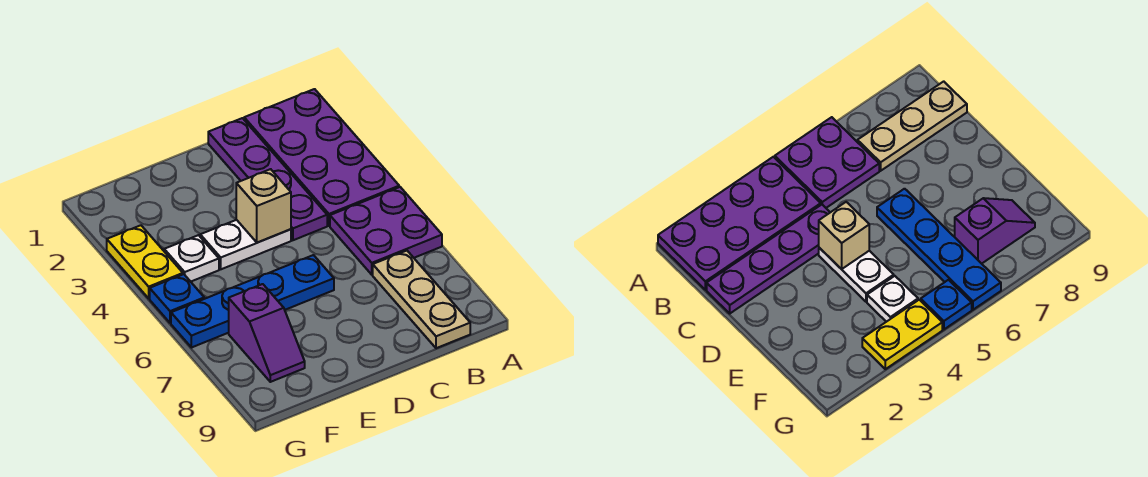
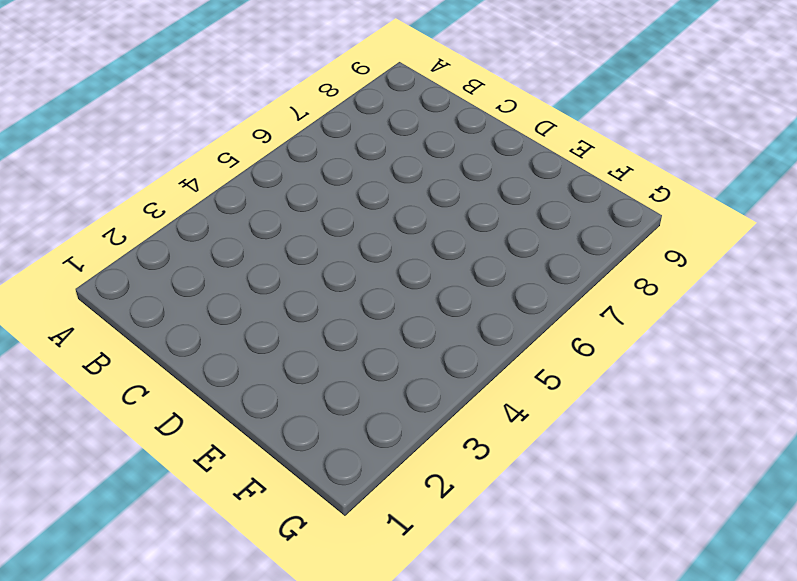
none -> purple plate A1:B4 level 1
none -> purple plate A5:B6 level 1

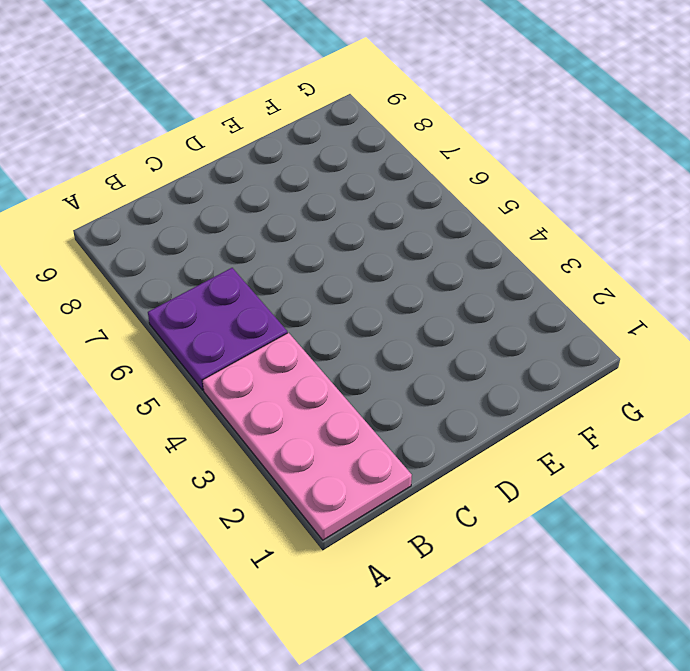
pink plate A1:B4 level 1 -> purple plate A1:B4 level 1
none -> tan plate B7:B9 level 1
none -> purple plate C1:C4 level 1

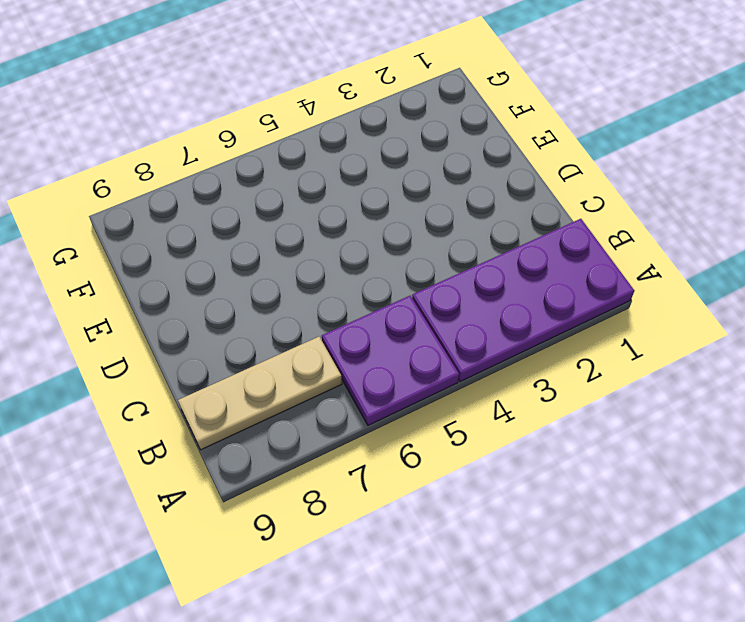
none -> purple plate C1:C4 level 1
none -> white plate D4:E4 level 1

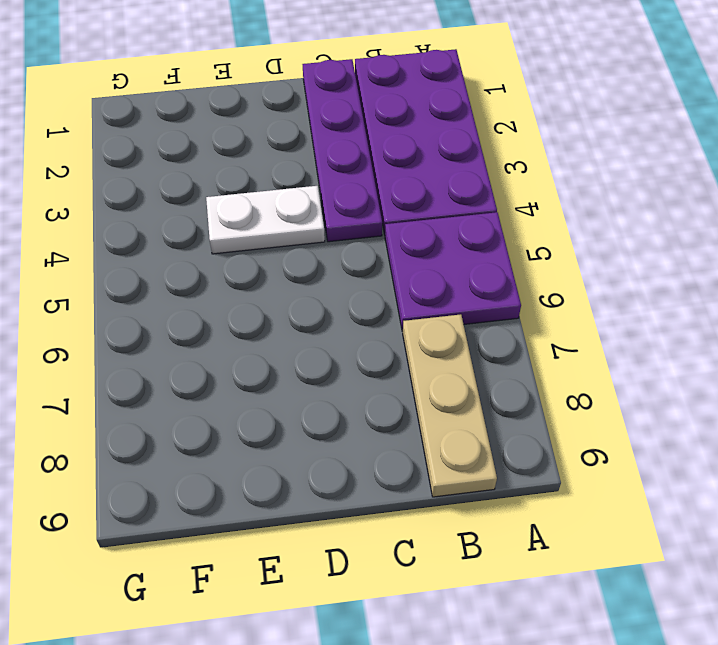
none -> blue plate D6:G6 level 1
none -> white plate F4 level 1

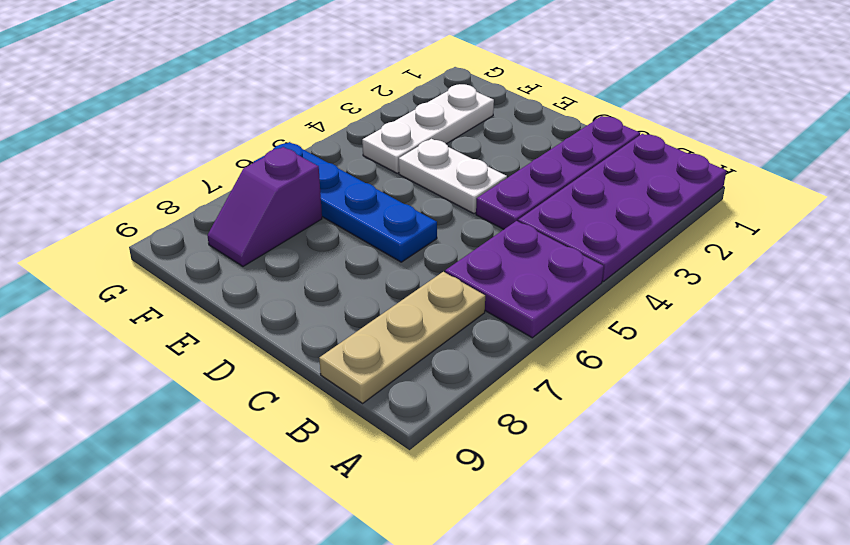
white plate F2:F4 level 1 -> white plate F4 level 1
none -> yellow plate G3:G4 level 1
none -> blue plate G5 level 1

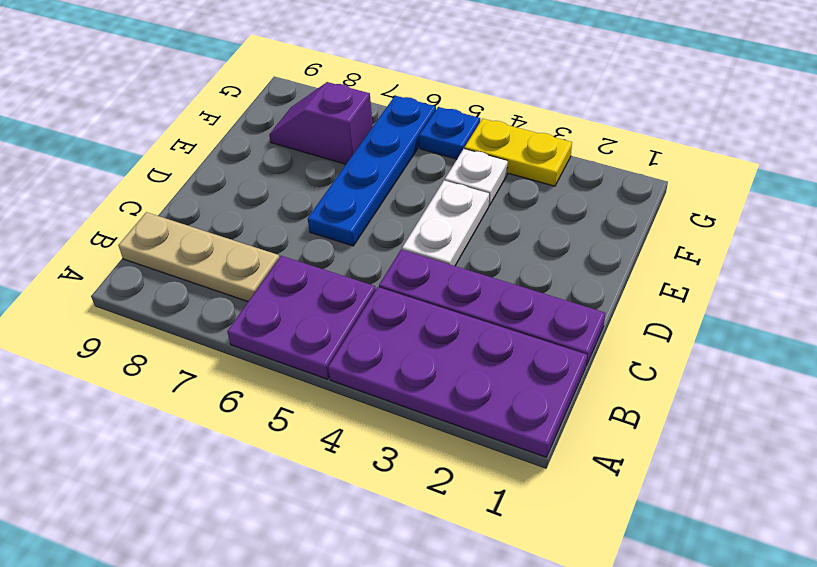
none -> tan brick D4 level 2

